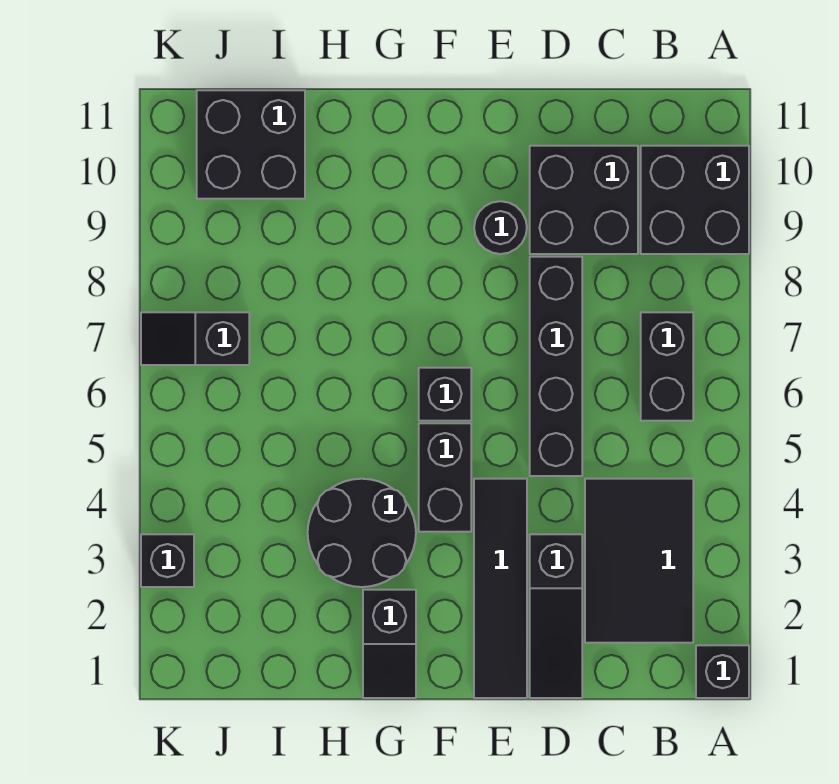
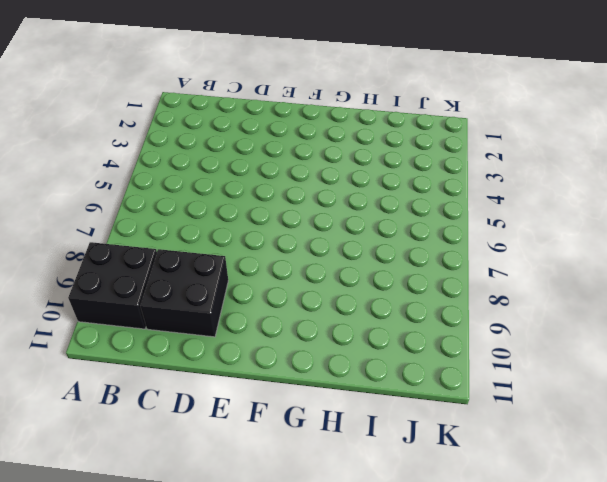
none -> black brick A1 level 1
none -> black tile B2:C4 level 1
none -> black brick B6:B7 level 1

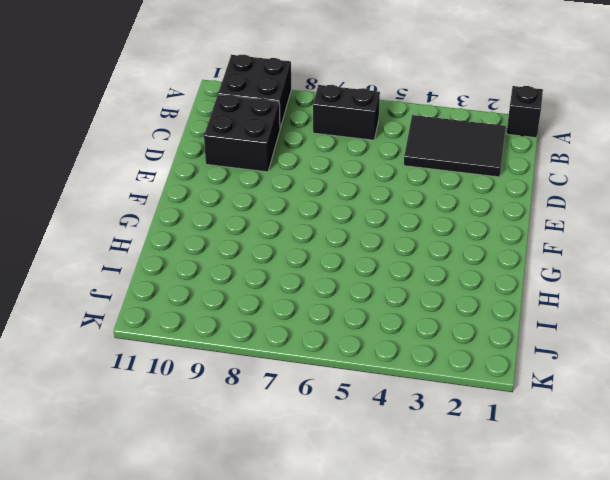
none -> black slope D1:D3 level 1 top 3
none -> black brick D5:D8 level 1
none -> black tile E1:E4 level 1

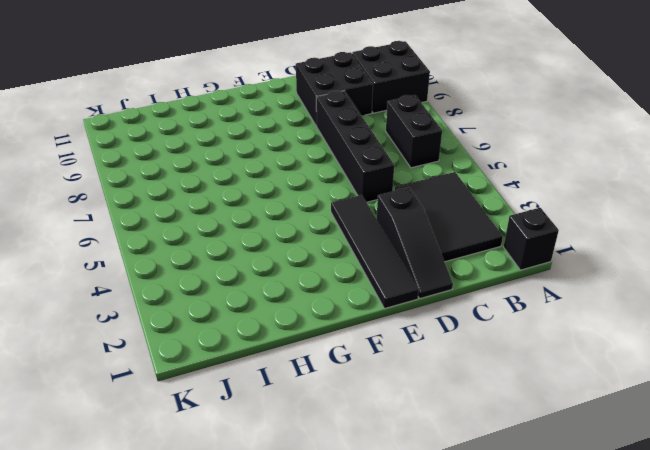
none -> black round brick E9 level 1
none -> black brick F4:F5 level 1
none -> black brick F6 level 1

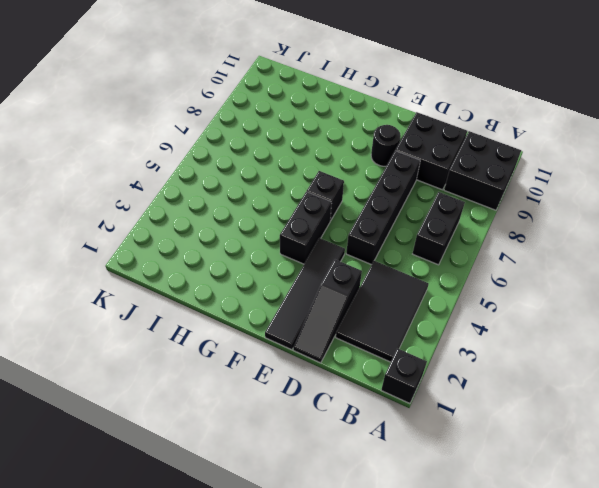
none -> black slope G1:G2 level 1 top 2
none -> black round brick G3:H4 level 1
none -> black brick I10:J11 level 1

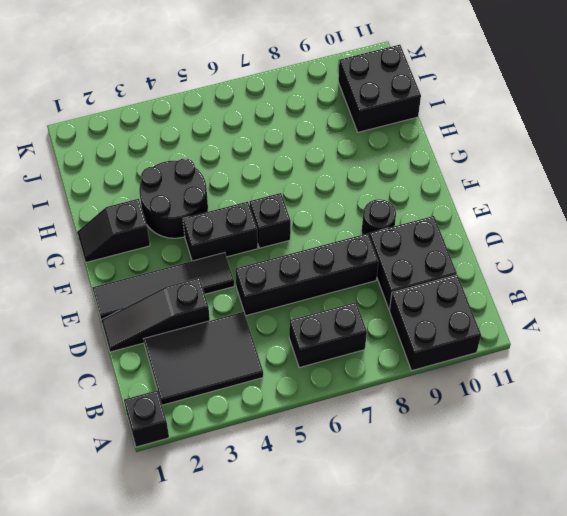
none -> black slope J7:K7 level 1 top J
none -> black brick K3 level 1

